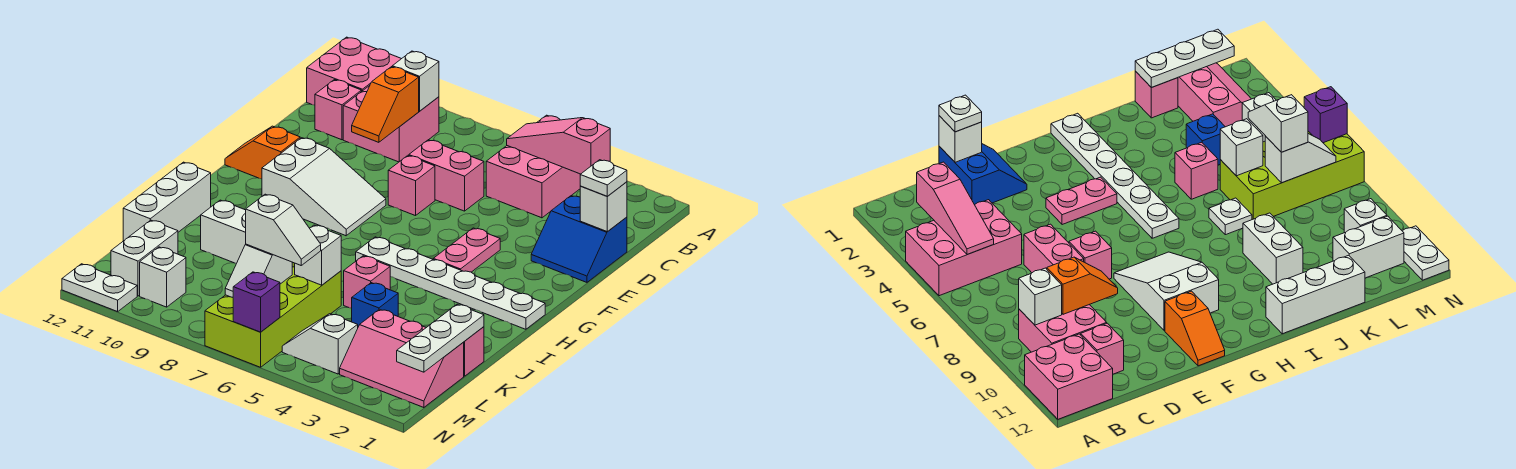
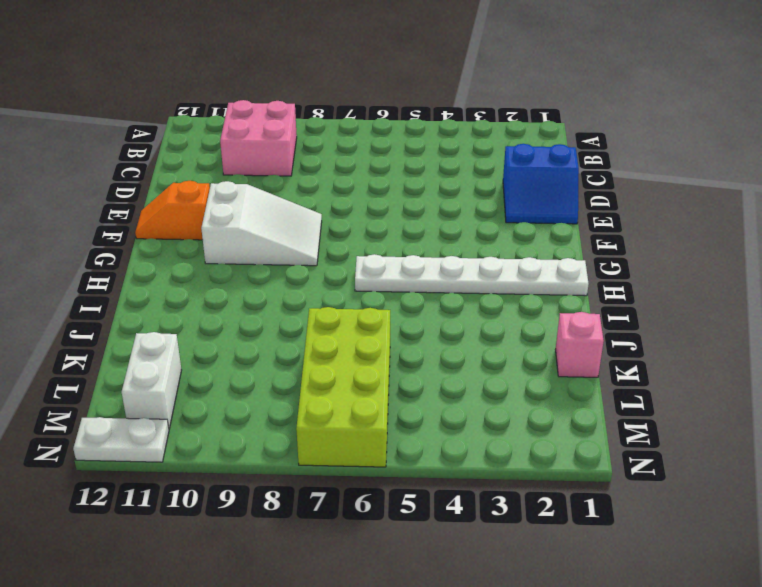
none -> pink brick A4:C5 level 1
none -> pink brick A11:B12 level 1
none -> pink brick C11 level 1
none -> pink brick D6:D7 level 1

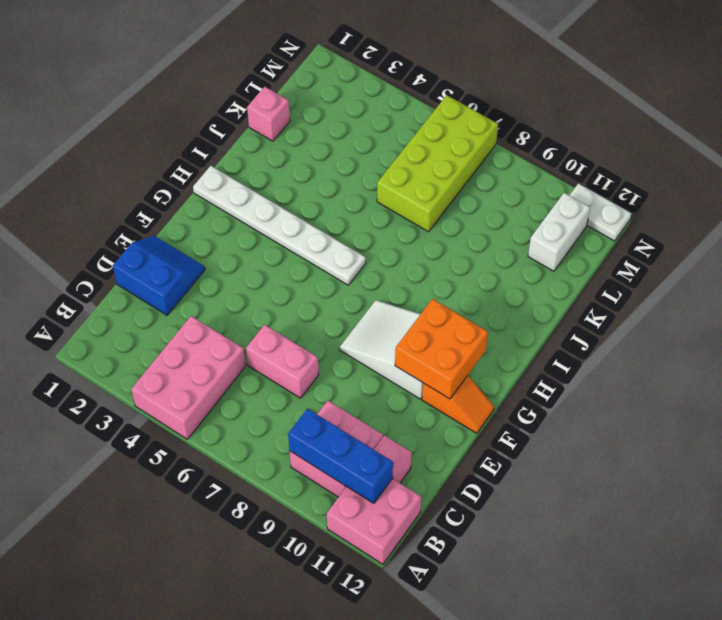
blue brick B9:B11 level 2 -> white brick B9 level 2
orange brick F10:G11 level 2 -> none
none -> pink brick E7 level 1
none -> pink plate F4:G4 level 1
none -> white brick I12:K12 level 1
none -> pink brick J5 level 1

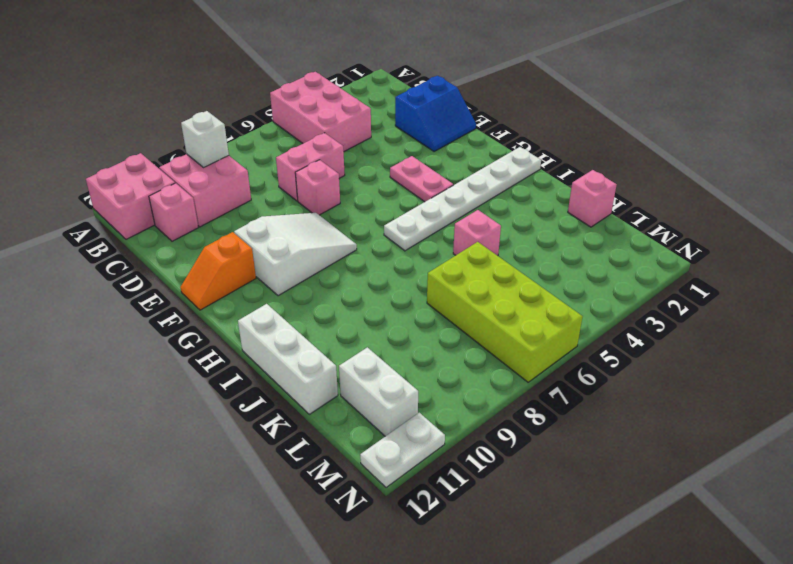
none -> white plate J7 level 1
none -> white brick J9:J10 level 1
none -> blue brick K4 level 1
none -> pink slope L1:M3 level 1 top L

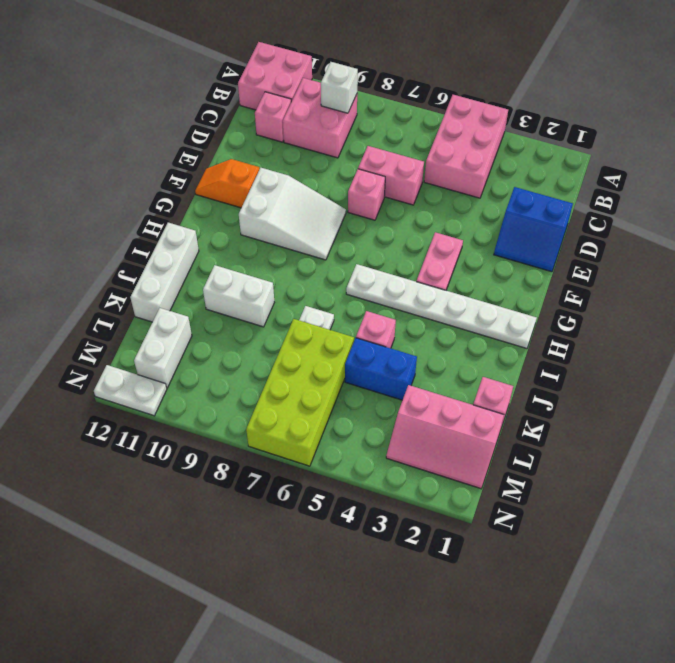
blue brick K4:K5 level 1 -> blue brick K4 level 1
none -> white slope M4:M5 level 1 top 4
none -> white brick M10 level 1
none -> pink slope B3:B5 level 2 top 3
none -> orange slope C9:D9 level 2 top C

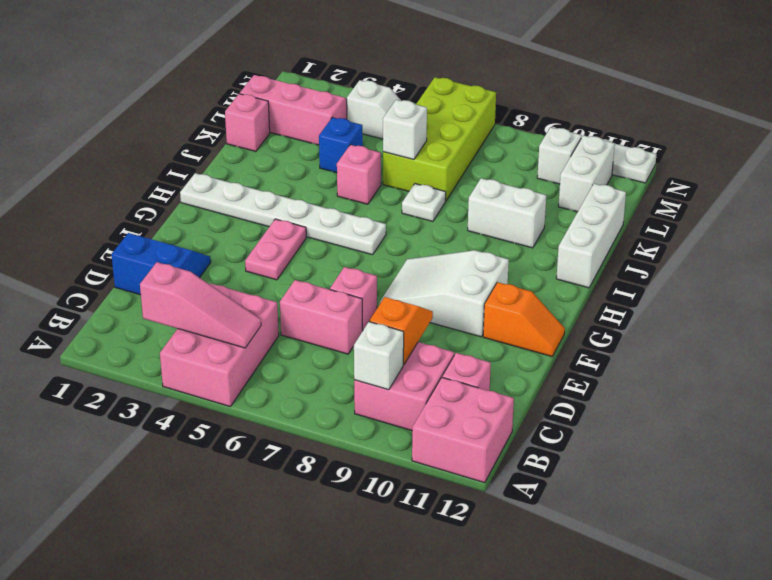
none -> white brick D1 level 2
none -> white plate K1:M1 level 2
none -> white slope L7:M7 level 2 top L
none -> purple brick N6 level 2

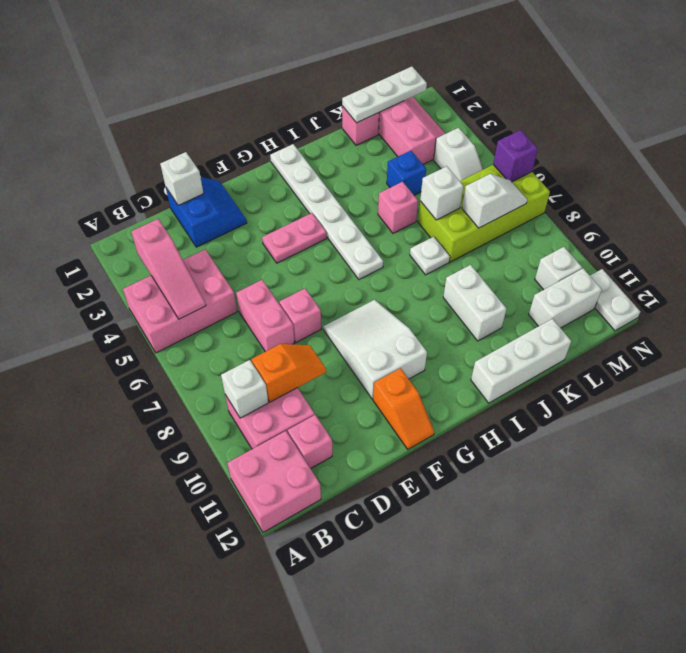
none -> white plate D1 level 3
none -> white slope L6:L7 level 3 top 7

